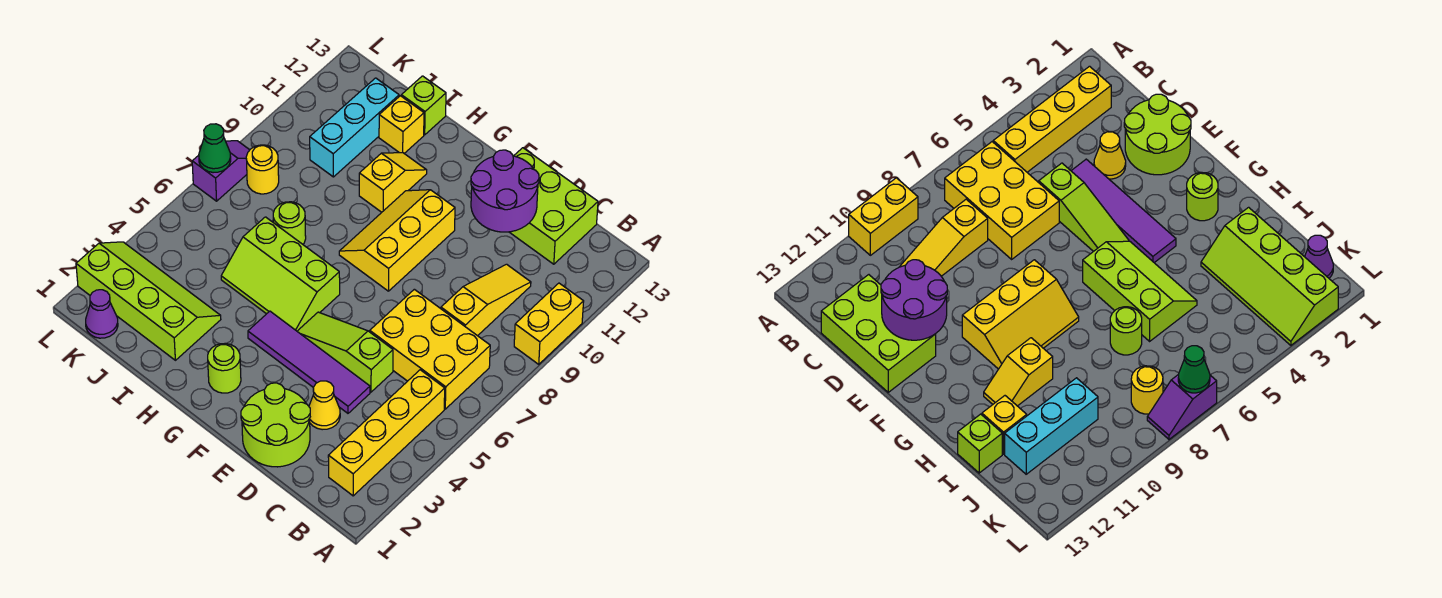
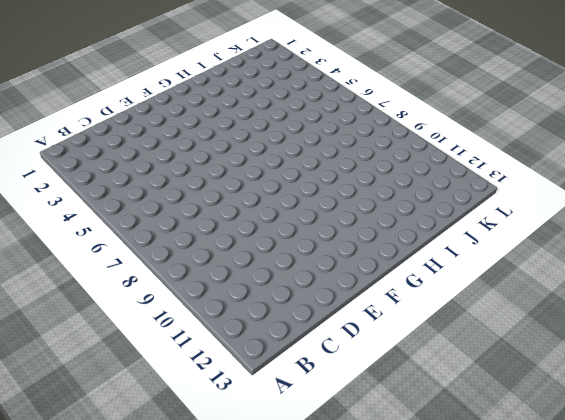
none -> yellow brick A9:A10 level 1
none -> yellow brick B2:B5 level 1
none -> yellow brick B6:D7 level 1

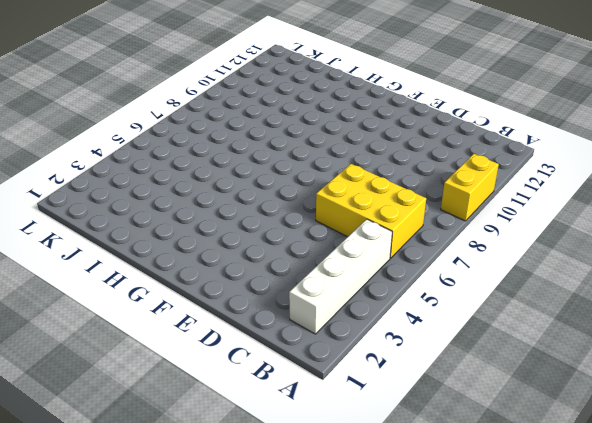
white brick B2:B5 level 1 -> yellow brick B2:B5 level 1
none -> yellow slope C8:C10 level 1 top 8
none -> lime brick C12:E13 level 1
none -> lime round brick D1:E2 level 1

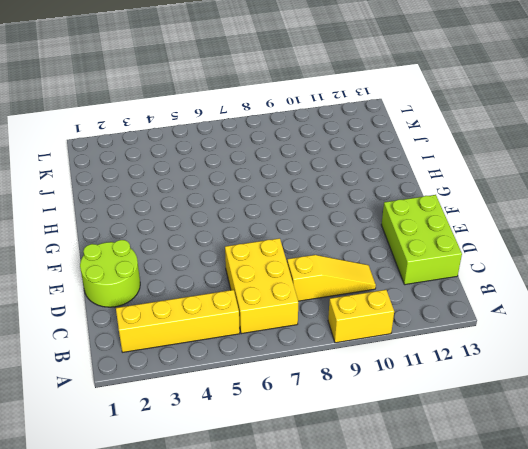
none -> yellow cone D3 level 1
none -> purple tile D4:G4 level 1
none -> lime slope D5:F5 level 1 top D

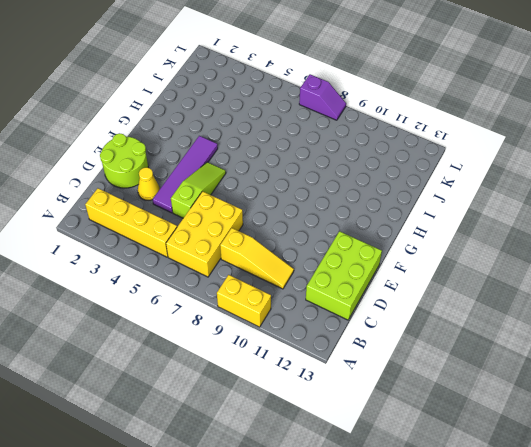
none -> yellow slope F8:G10 level 1 top F
none -> lime round brick G2 level 1
none -> lime slope G5:I6 level 1 top 6

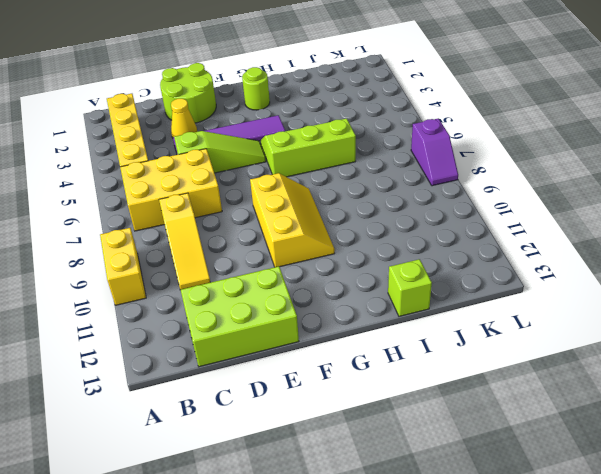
none -> yellow slope H10:H11 level 1 top 10
none -> lime slope I2:L3 level 1 top 2
none -> lime round brick I7 level 1

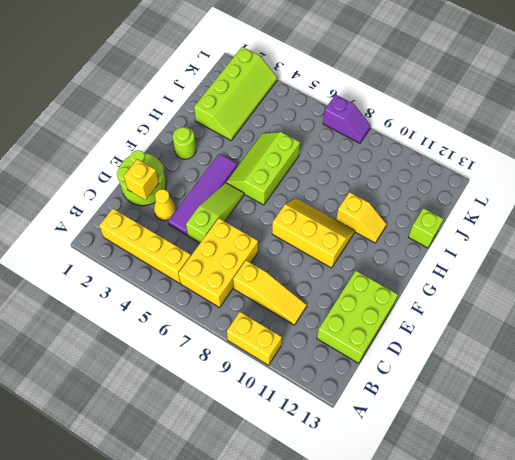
yellow brick D2 level 2 -> yellow brick I12 level 1
none -> lime round brick I7 level 1
none -> cyan brick J10:J12 level 1
none -> purple cone K1 level 1

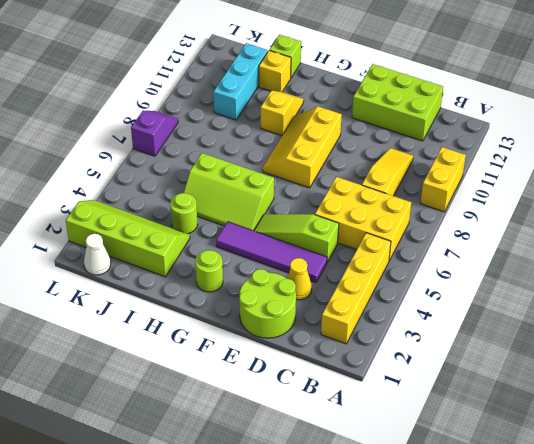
lime round brick I4 level 1 -> lime round brick I7 level 1
white cone K1 level 1 -> purple cone K1 level 1
none -> yellow round brick K8 level 1
none -> purple round brick D11:E12 level 2
none -> green cone L7 level 2

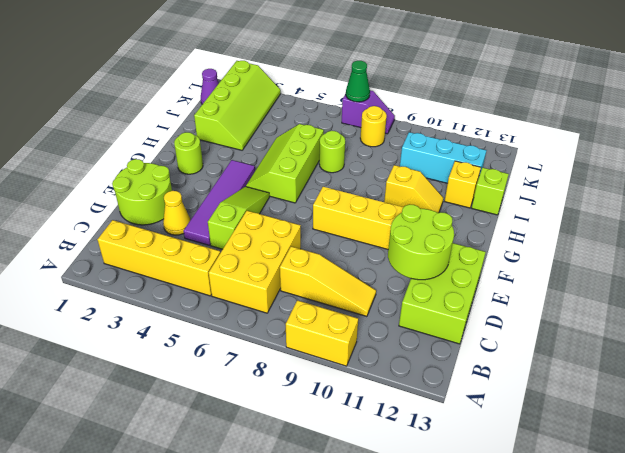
lime round brick D11:E12 level 2 -> purple round brick D11:E12 level 2

